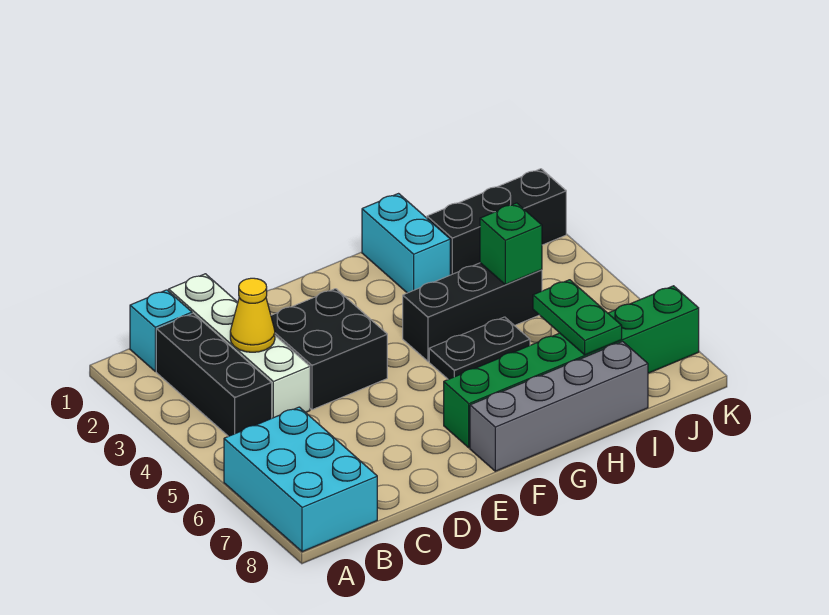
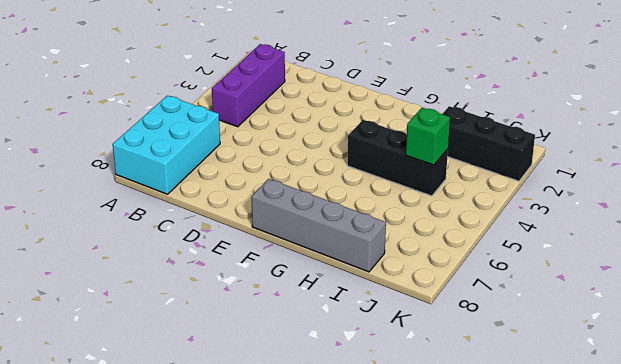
purple brick B2:B4 level 1 -> black brick B2:B4 level 1
none -> cyan brick B1 level 1
none -> white brick C1:C4 level 1
none -> black brick D3:E4 level 1

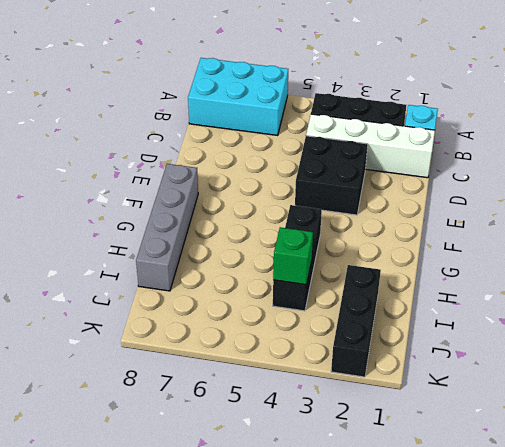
none -> green brick F7:K7 level 1
none -> black plate G5:H5 level 1
none -> cyan brick H1:H2 level 1

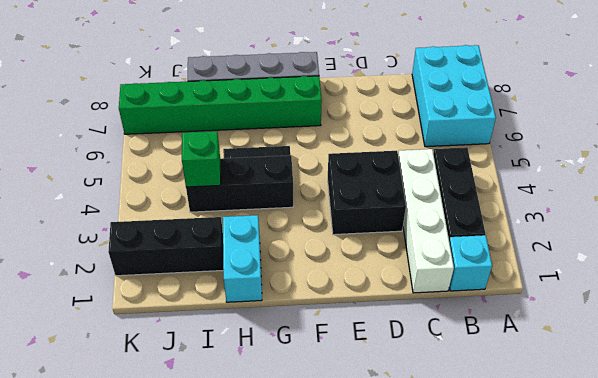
none -> yellow cone C3 level 2
none -> green plate I6:I7 level 2

